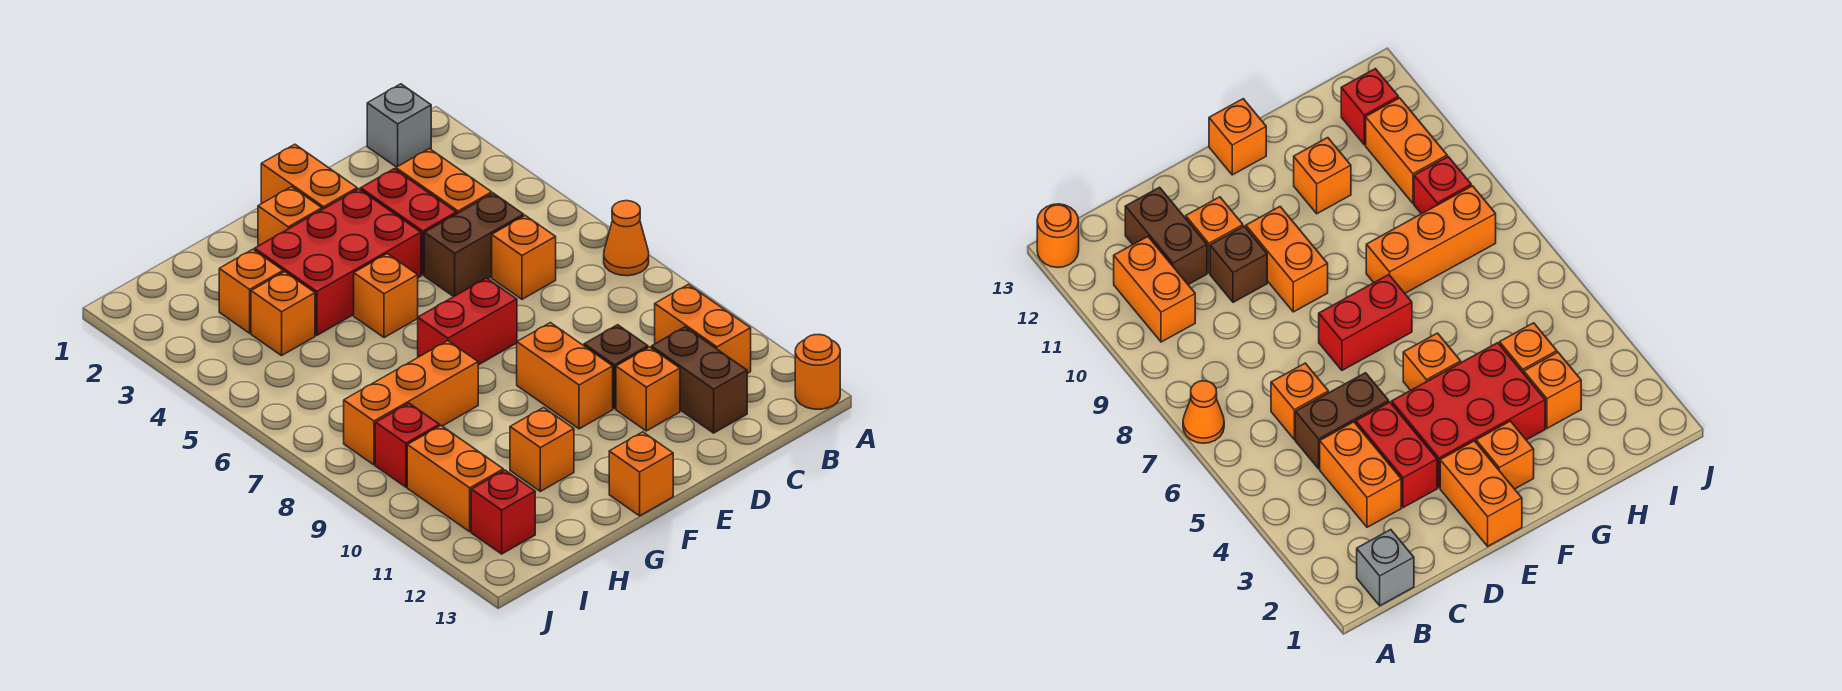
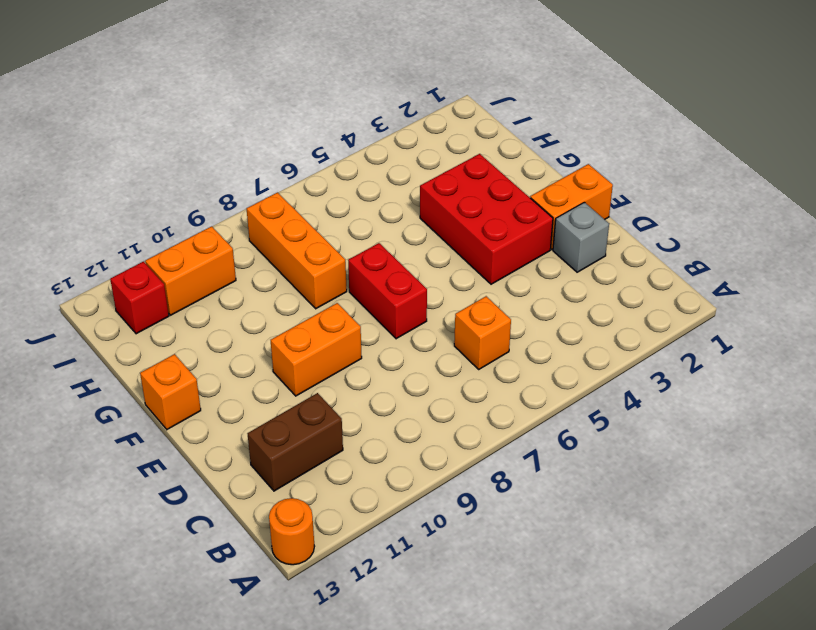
grey brick D2 level 1 -> grey brick B1 level 1
none -> orange cone A7 level 1
none -> orange brick B10:B11 level 1
none -> orange brick C3:C4 level 1

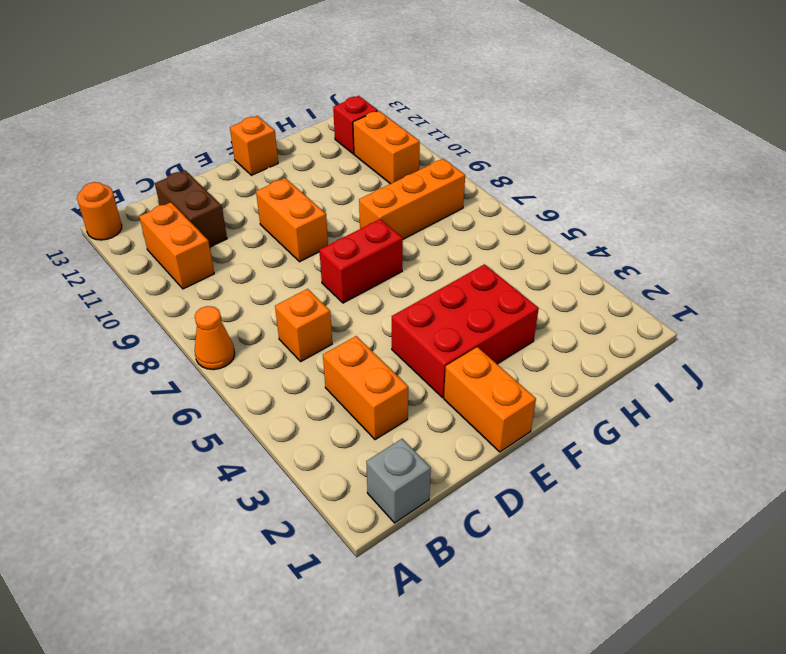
none -> brown brick C5:D5 level 1
none -> red brick D3:D4 level 1
none -> brown brick D10 level 1

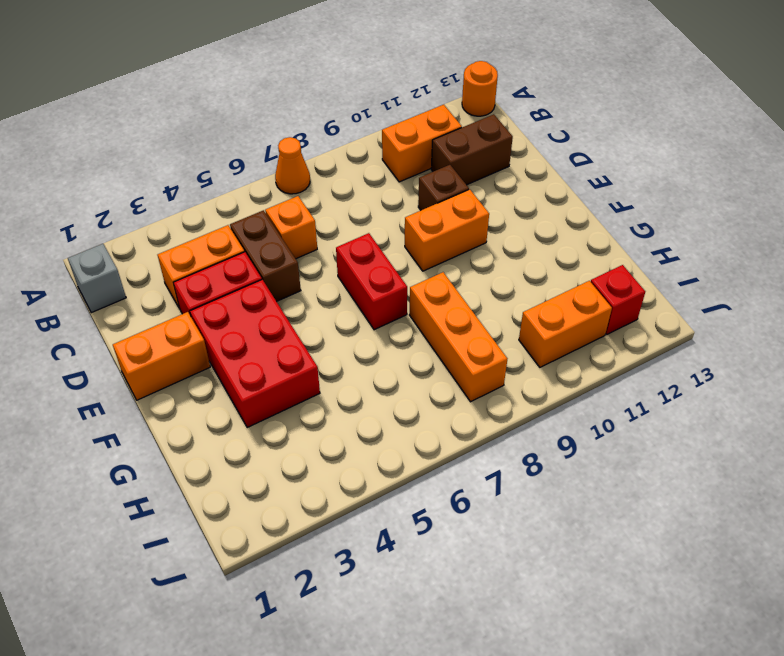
none -> orange brick D11 level 1
none -> orange brick F2 level 1
none -> orange brick F5 level 1

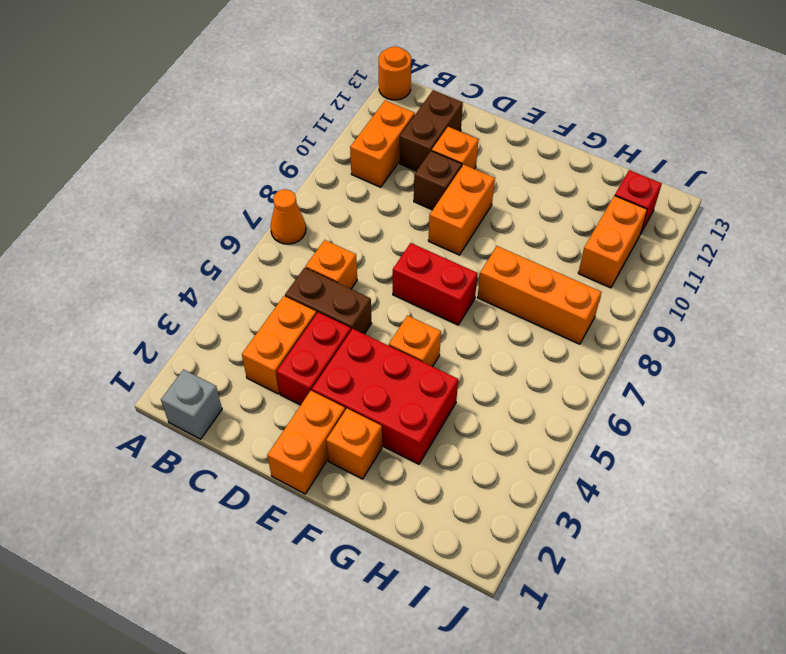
none -> orange brick F13 level 1
none -> orange brick G11 level 1
none -> orange brick H3 level 1

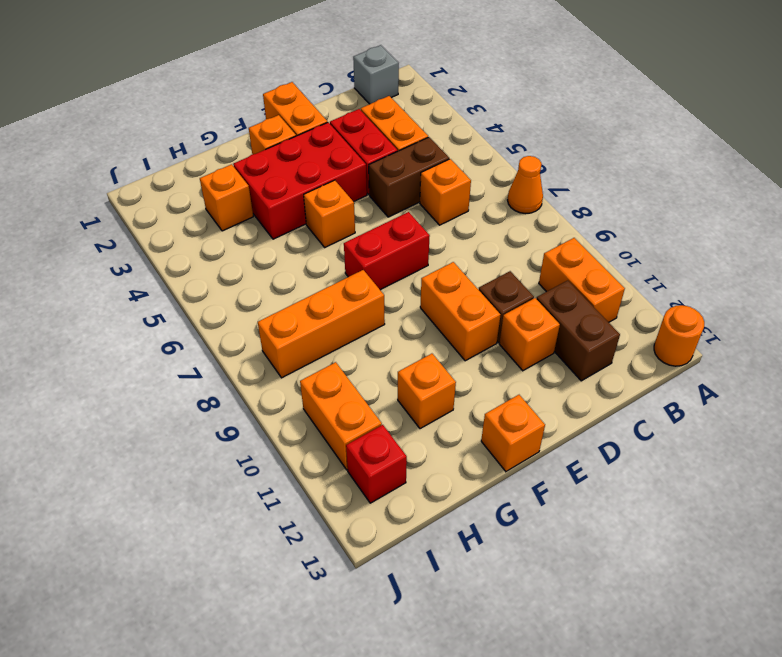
none -> orange brick H4 level 1
none -> red brick I9 level 1

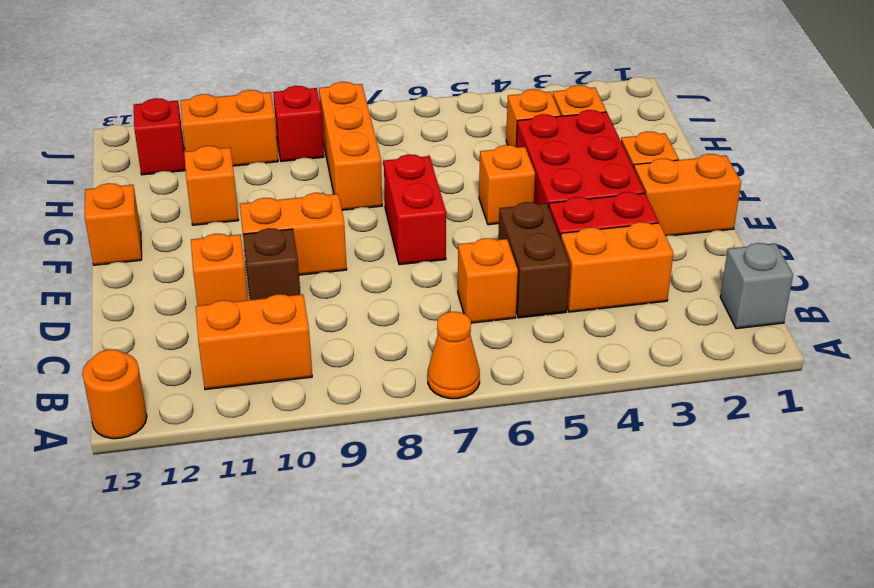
none -> brown brick C11:C12 level 1

